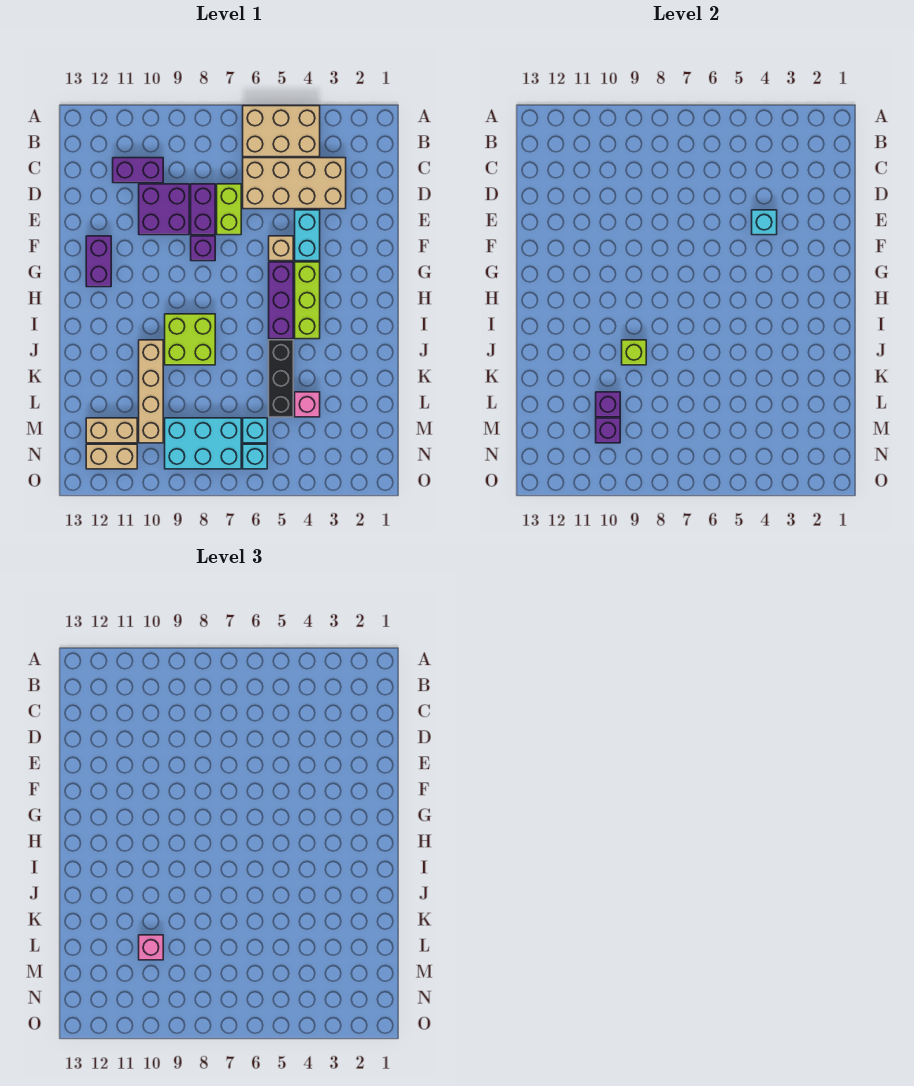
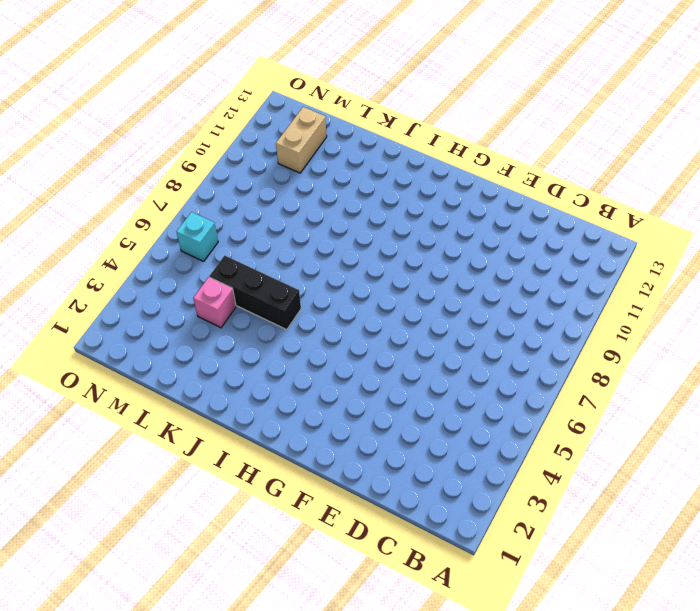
none -> tan brick A4:B6 level 1
none -> tan brick C3:D6 level 1
none -> purple brick C10:C11 level 1

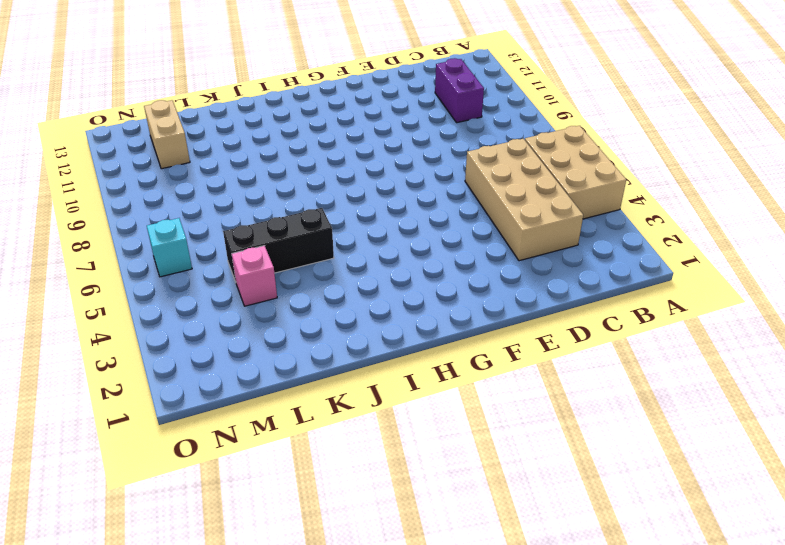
none -> lime brick D7:E7 level 1
none -> purple brick D8:E8 level 1
none -> purple brick D9:E10 level 1

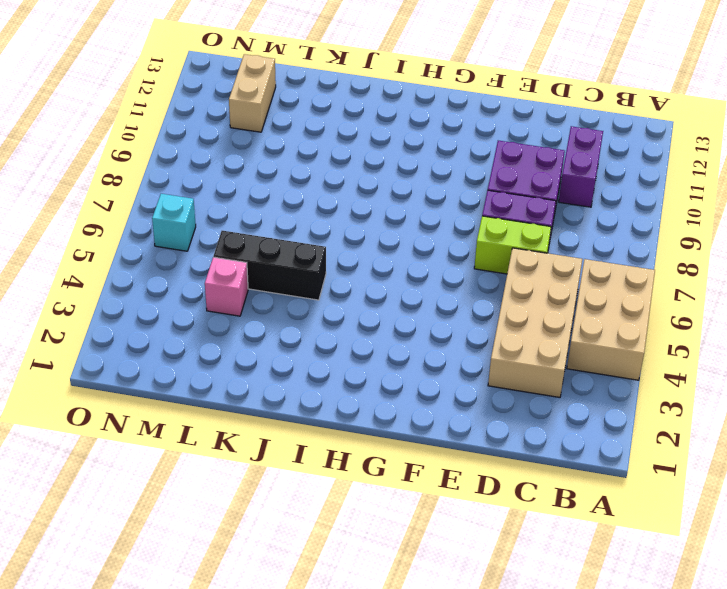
none -> cyan brick E4:F4 level 1
none -> tan brick F5 level 1
none -> purple brick F8 level 1

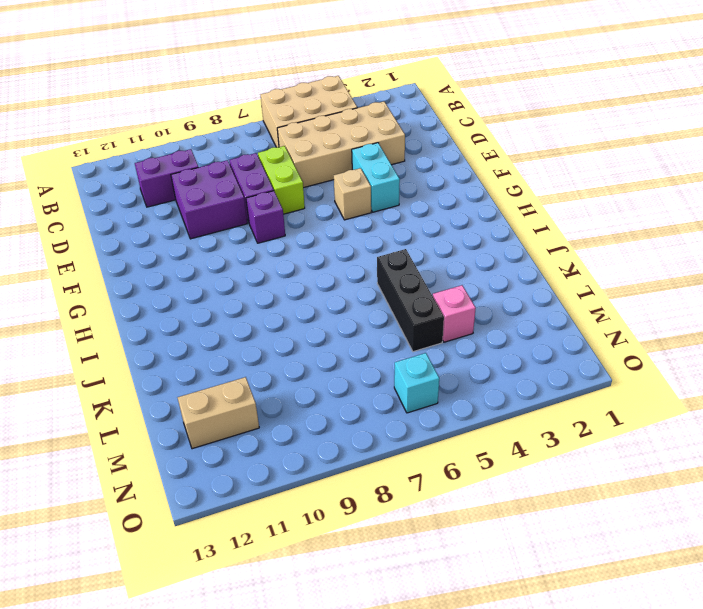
none -> purple brick F12:G12 level 1
none -> lime brick G4:I4 level 1
none -> purple brick G5:I5 level 1

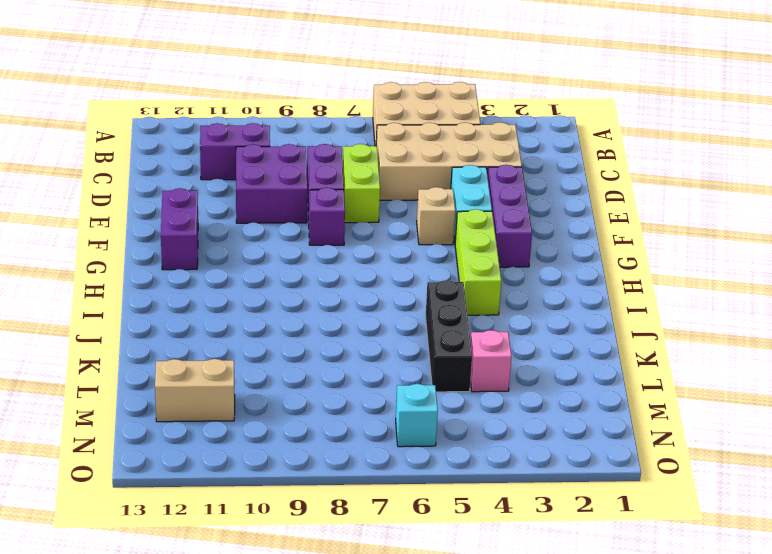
purple brick E3:G3 level 1 -> purple brick G5:I5 level 1
none -> lime brick I8:J9 level 1
none -> tan brick J10:M10 level 1
none -> cyan brick M6 level 1

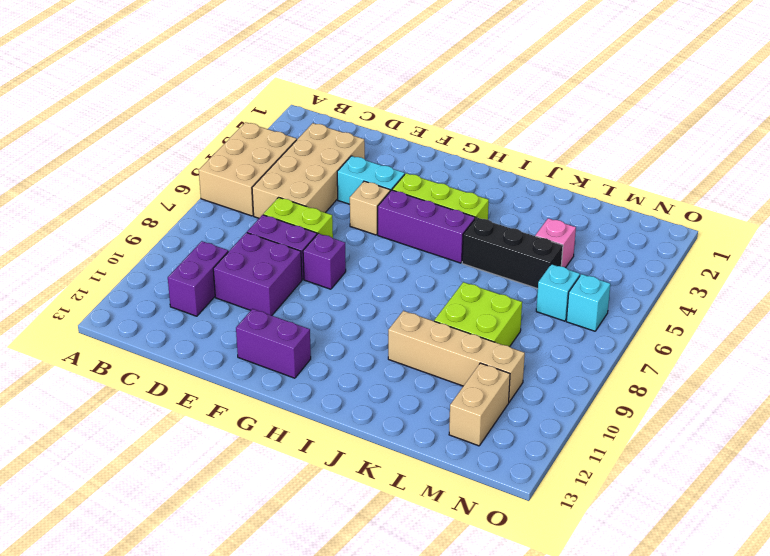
lime brick K8:L9 level 1 -> lime brick I8:J9 level 1
none -> cyan brick M7:N9 level 1
none -> tan brick N11:N12 level 1
none -> cyan brick E4 level 2

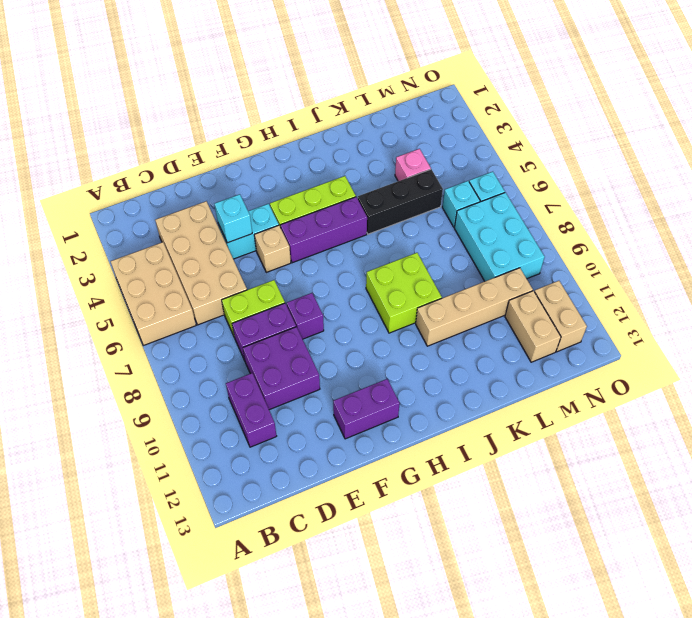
none -> lime brick J9 level 2
none -> purple brick L10 level 2
none -> purple brick M10 level 2

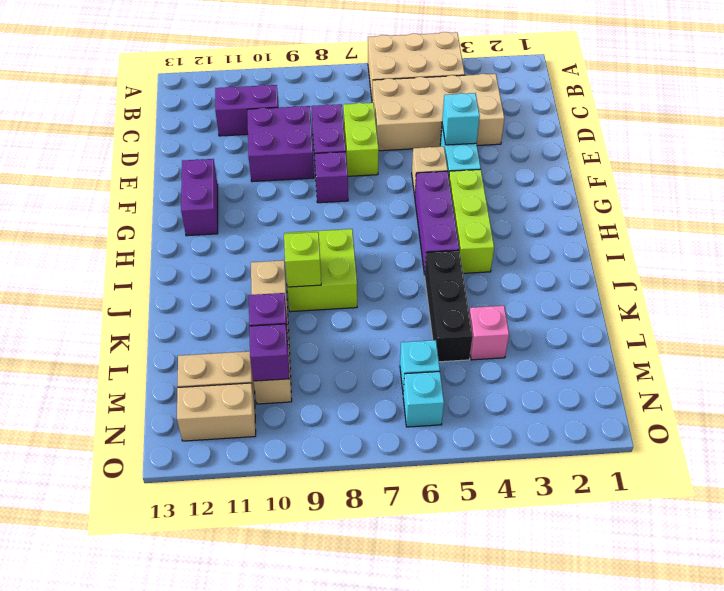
none -> cyan brick M7:N9 level 1
none -> pink brick L10 level 3

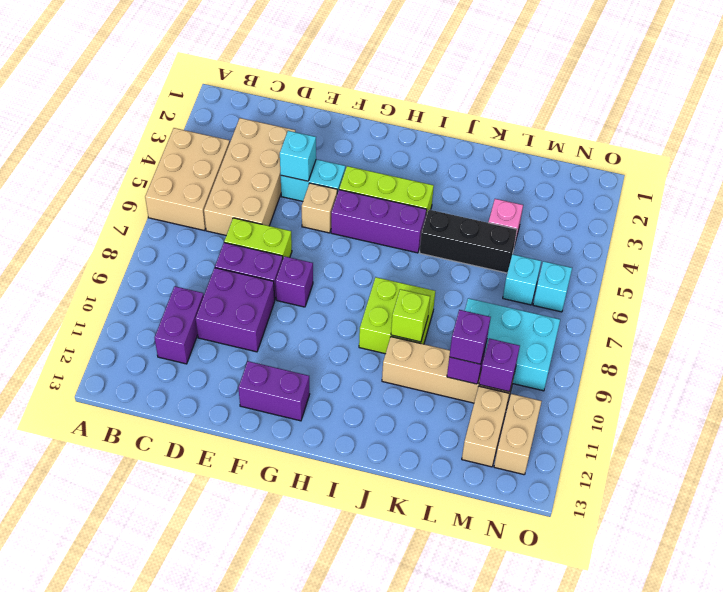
cyan brick L8:N9 level 1 -> cyan brick M7:N9 level 1
purple brick L10 level 3 -> pink brick L10 level 3

